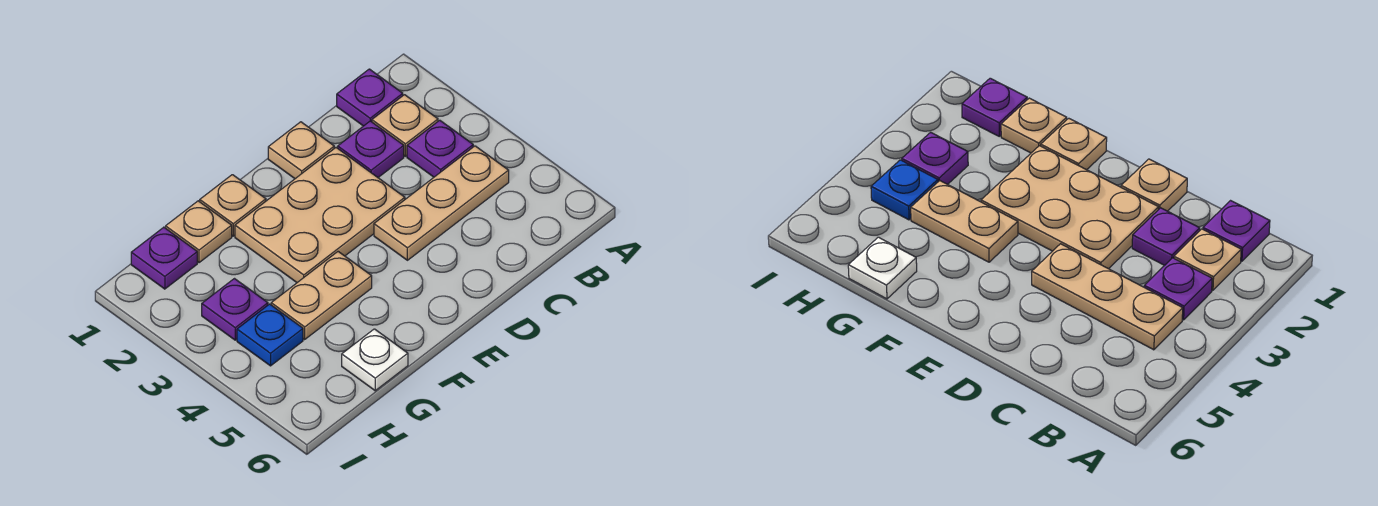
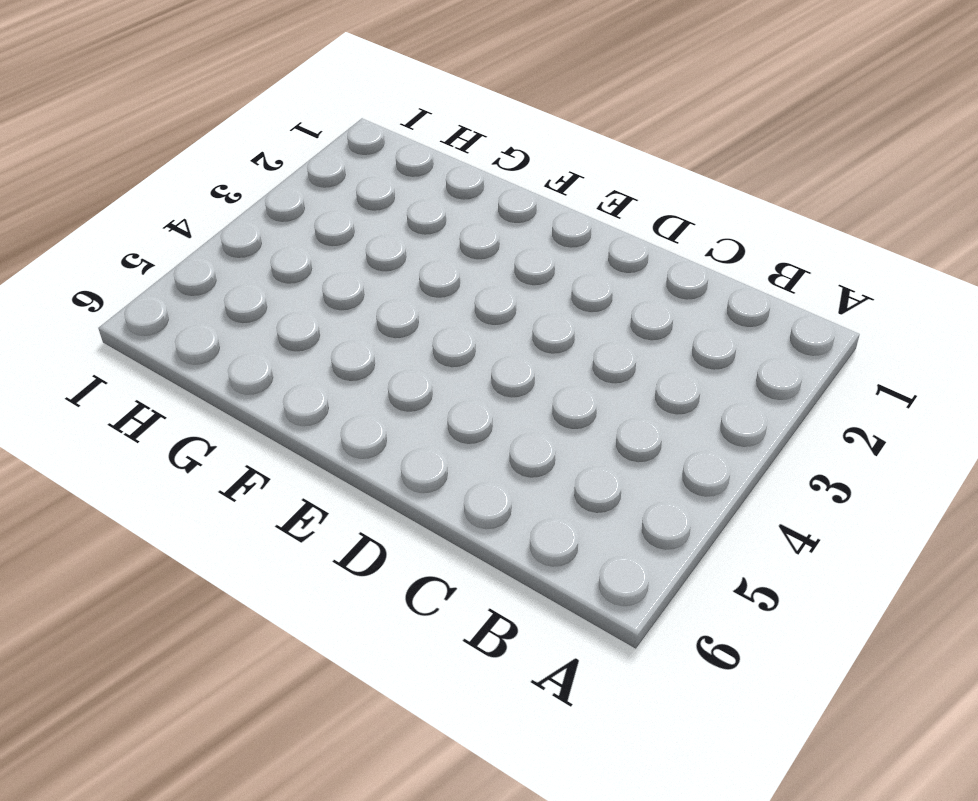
none -> purple plate B1 level 1
none -> tan plate B2 level 1
none -> purple plate B3 level 1

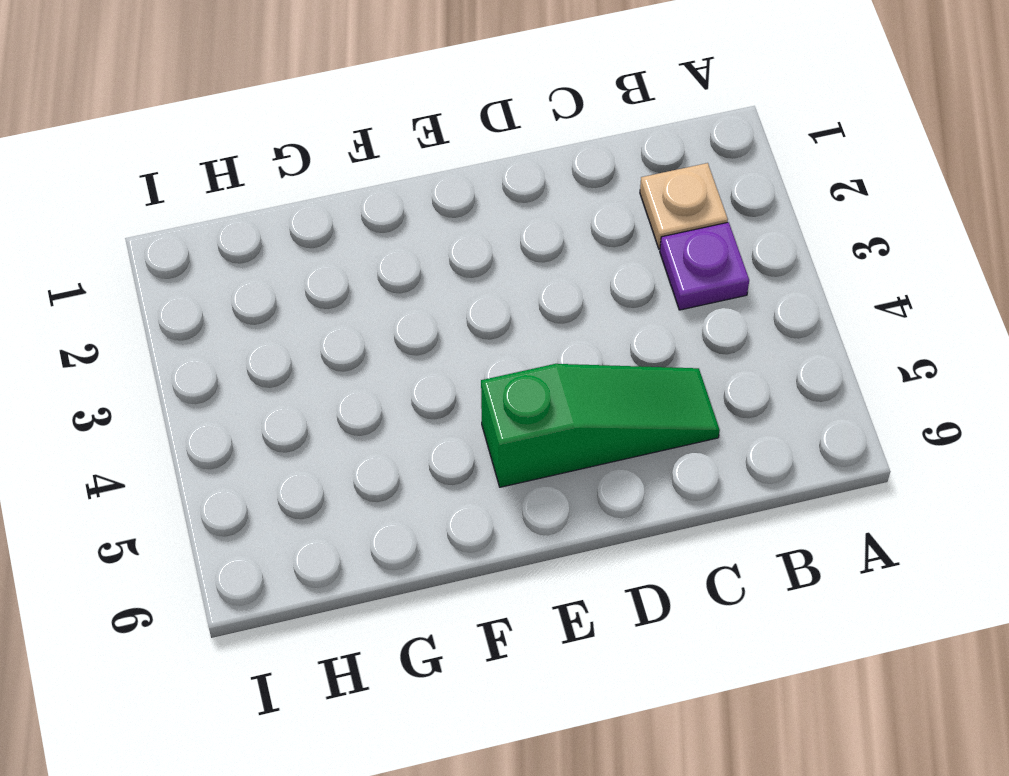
green slope C5:E5 level 1 top E -> none
none -> purple plate B1 level 1
none -> tan plate B4:D4 level 1
none -> purple plate C2 level 1

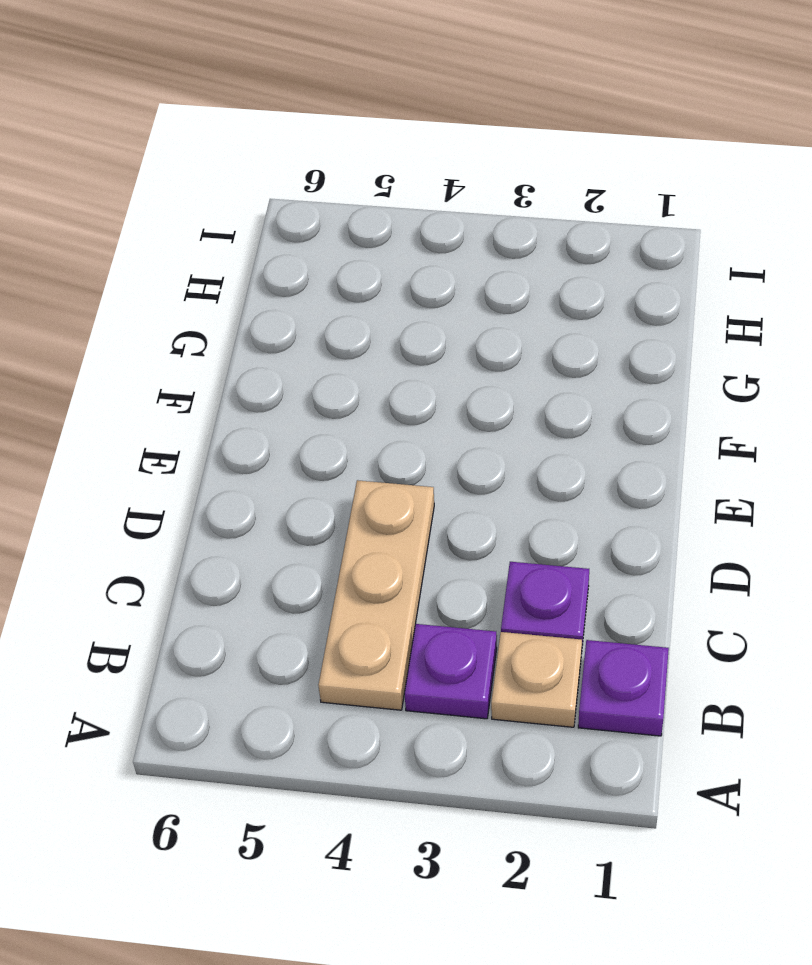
none -> tan plate D1 level 1
none -> tan plate D2:F3 level 1
none -> tan plate F1 level 1

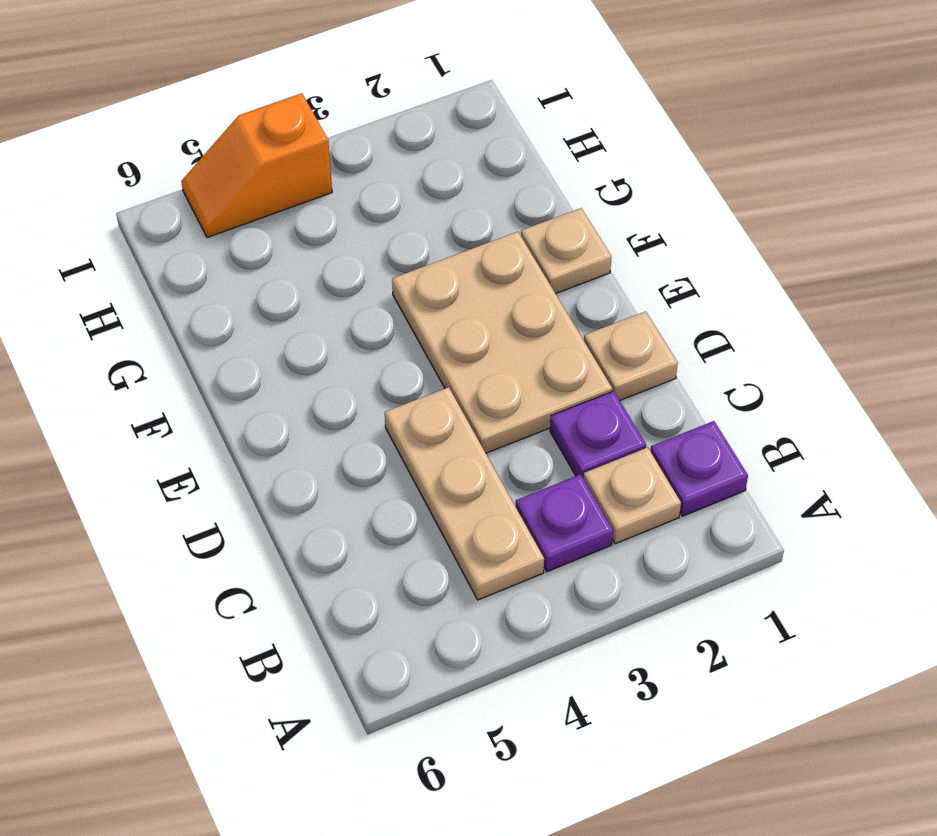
orange slope I4:I5 level 1 top 4 -> none
none -> tan plate F4:G4 level 1
none -> tan plate G1 level 1
none -> white plate G6 level 1

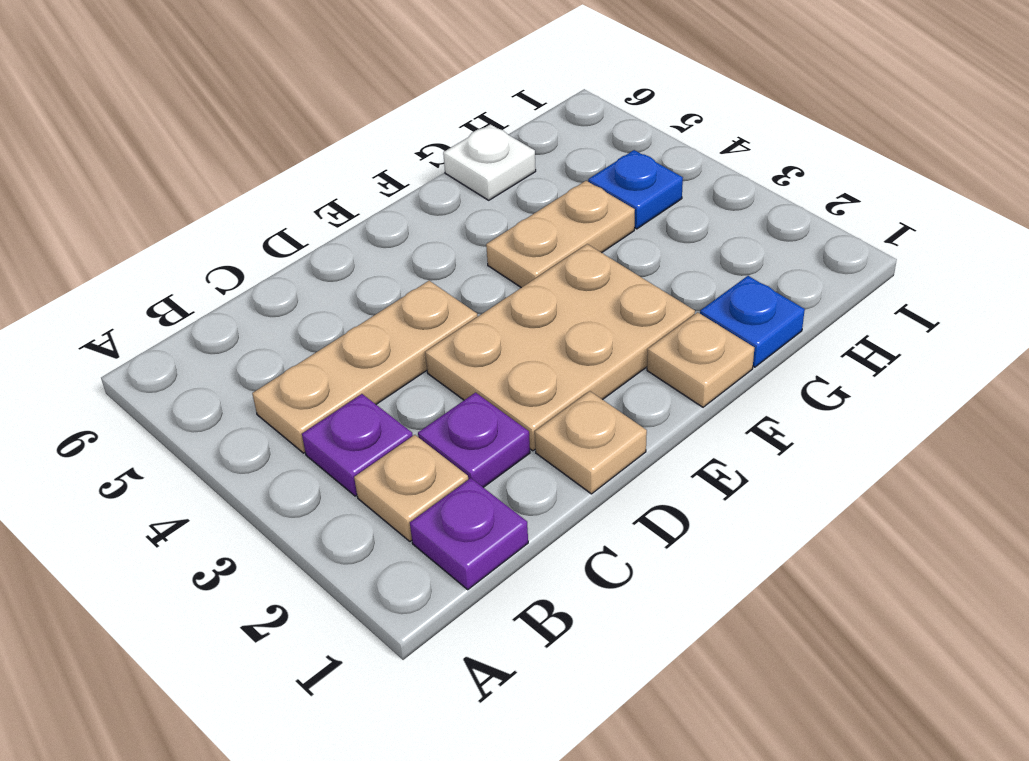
blue plate G1 level 1 -> tan plate G1 level 1
none -> purple plate H1 level 1
none -> purple plate H3 level 1

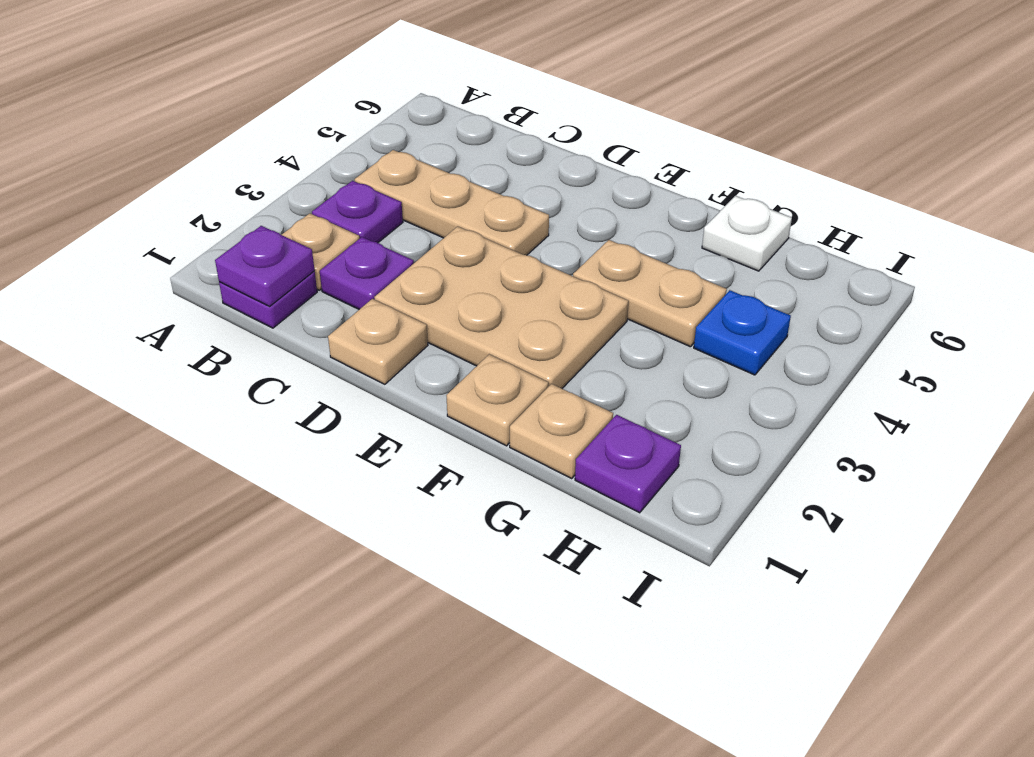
purple plate B1 level 2 -> purple plate H3 level 1

